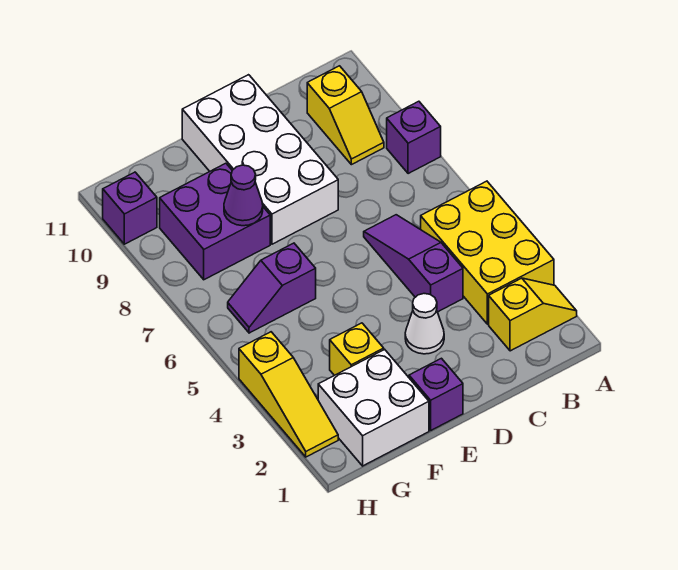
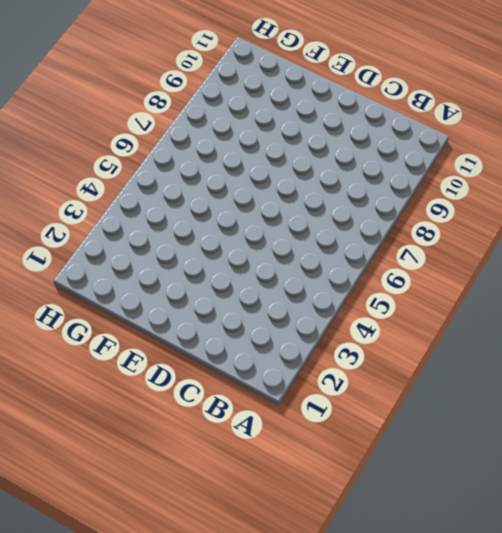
none -> yellow slope A2:B2 level 1 top B
none -> yellow brick A3:B5 level 1
none -> purple brick A8 level 1

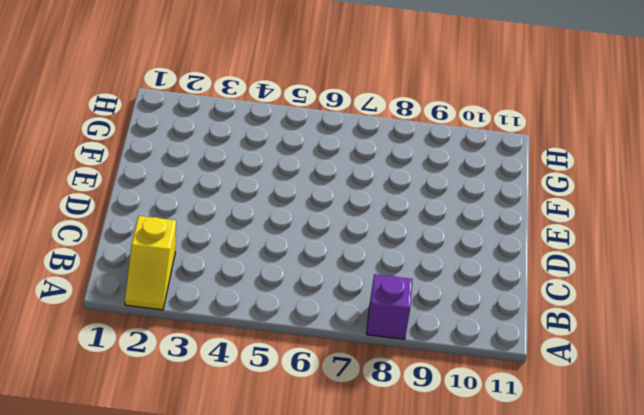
none -> yellow brick A3:B5 level 1
none -> yellow slope B9:B10 level 1 top 10
none -> purple slope C4:C6 level 1 top 4

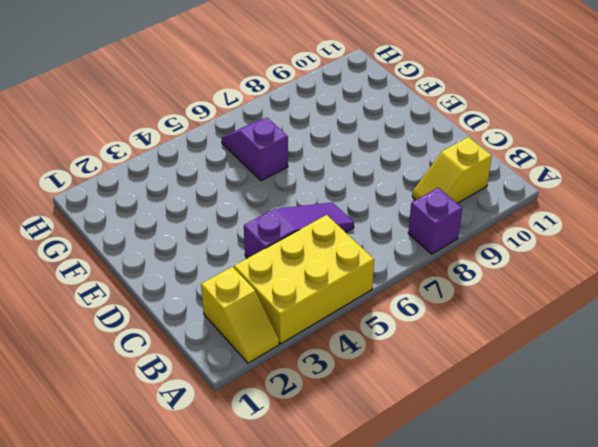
none -> white cone D3 level 1
none -> white brick D8:E11 level 1
none -> purple brick E1 level 1

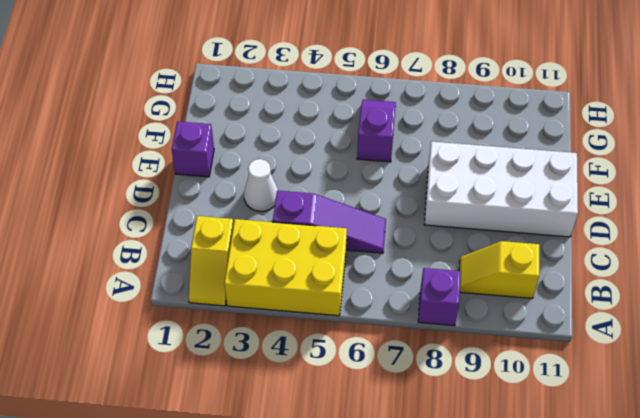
none -> white brick F1:G2 level 1
none -> yellow brick F3 level 1
none -> purple brick F8:G9 level 1

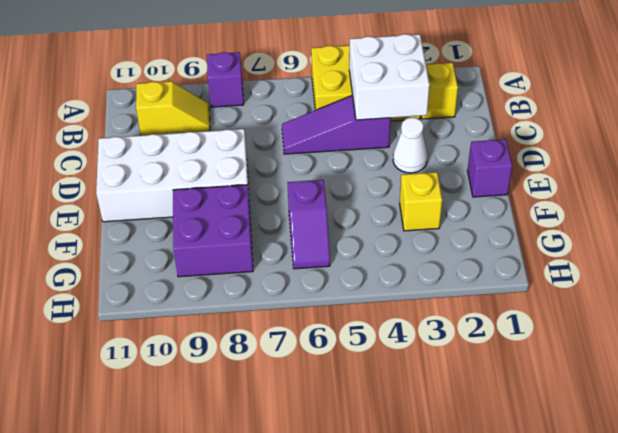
white brick B3:C4 level 2 -> white brick F1:G2 level 1
none -> yellow slope H2:H4 level 1 top 4
none -> purple brick H10 level 1
none -> purple cone F8 level 2

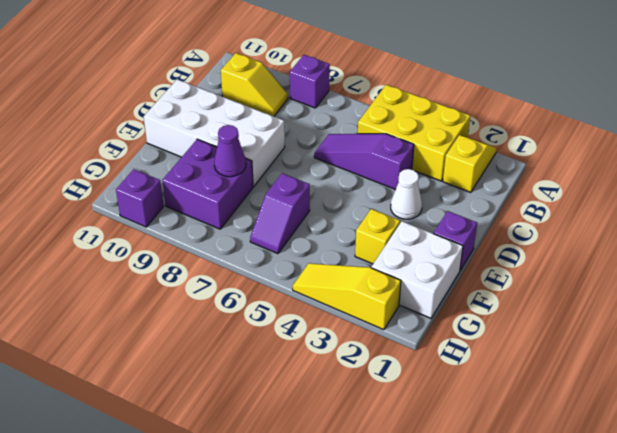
yellow slope H2:H4 level 1 top 2 -> yellow slope H2:H4 level 1 top 4

